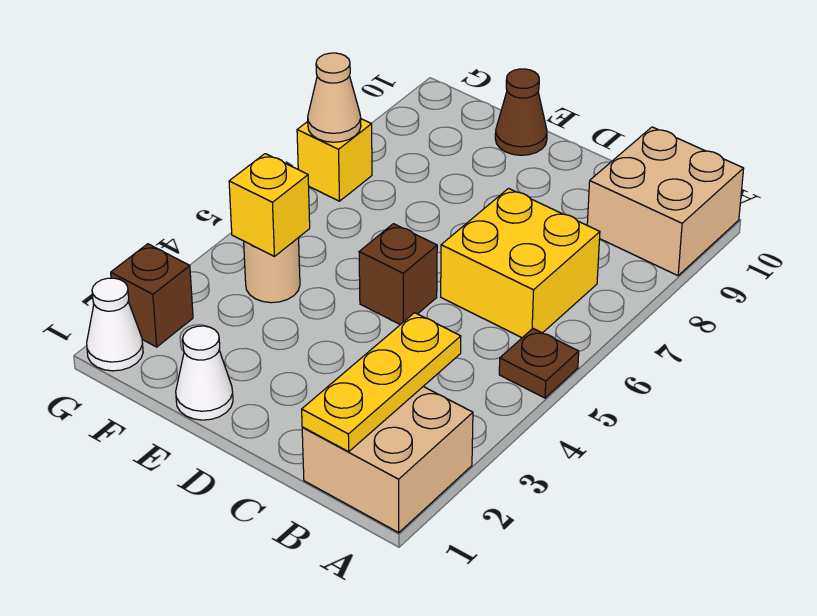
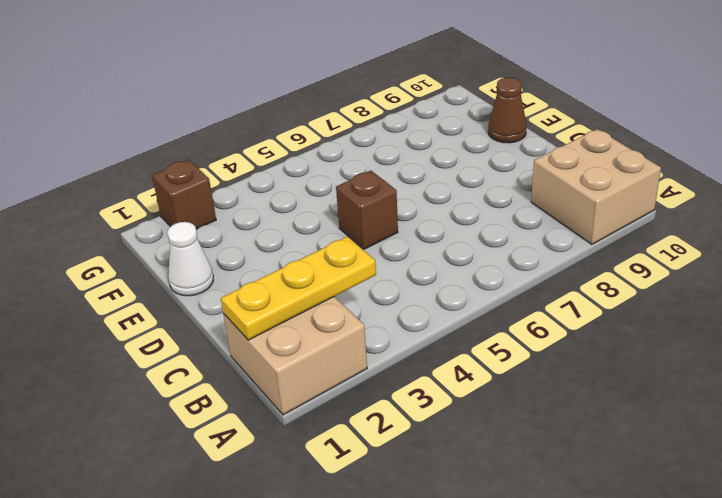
none -> brown plate A5 level 1
none -> yellow brick B6:C7 level 1
none -> tan round brick F4 level 1

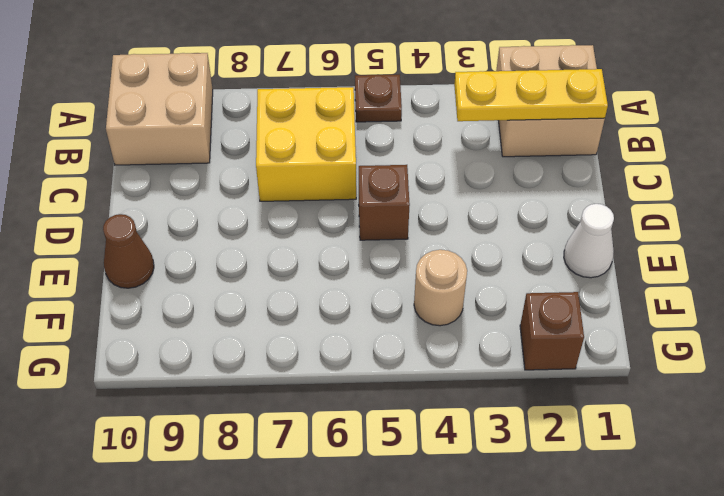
none -> white cone G1 level 1
none -> yellow brick G7 level 1
none -> yellow brick F4 level 2

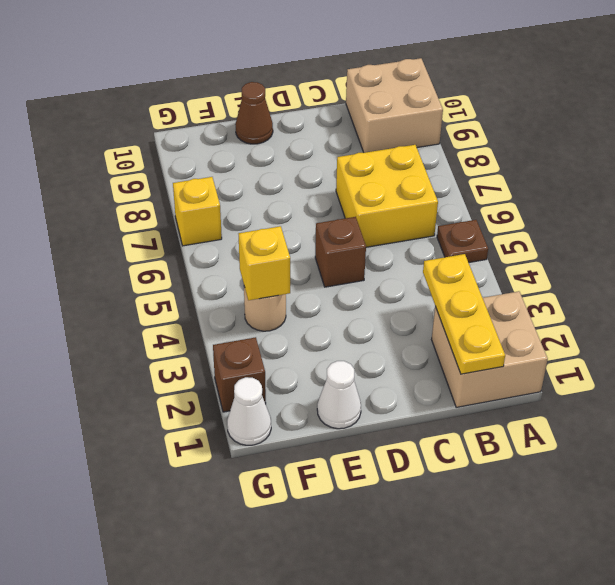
none -> tan cone G7 level 2

